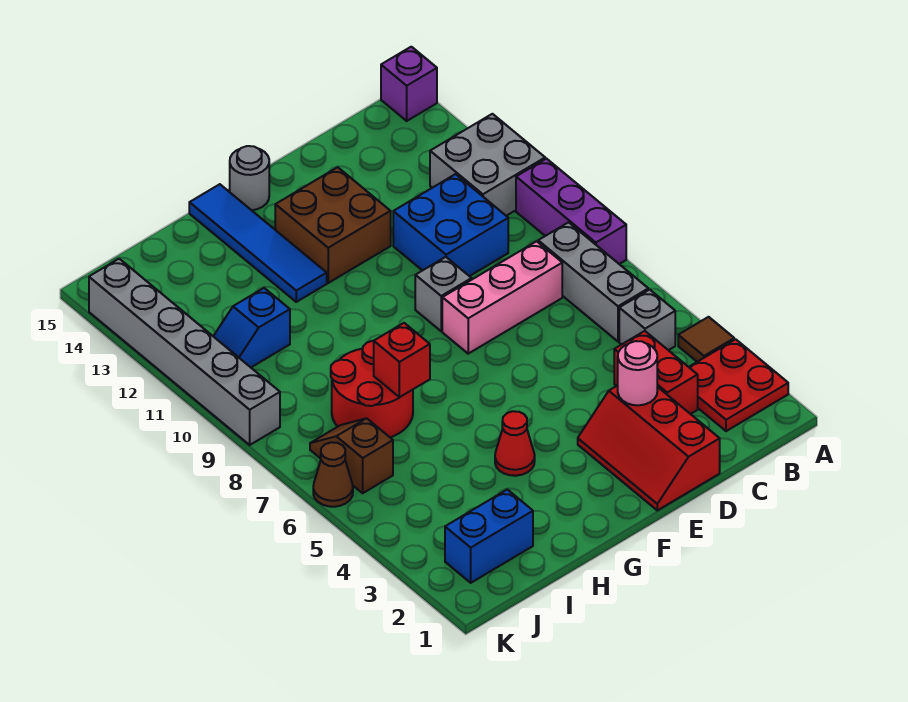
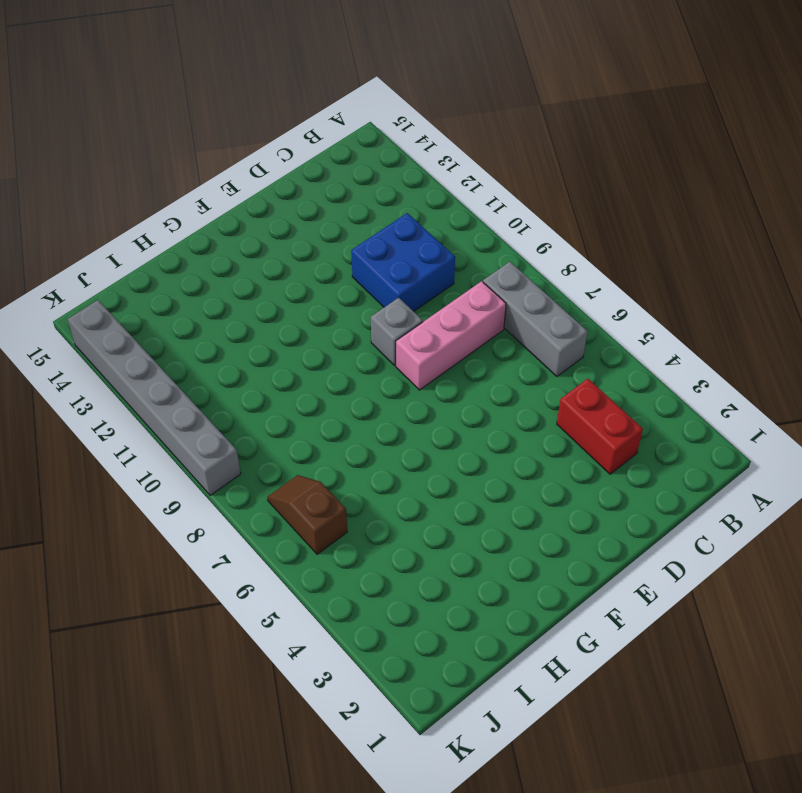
none -> red plate A2:B3 level 1
none -> brown tile A4 level 1
none -> purple brick A8:A10 level 1

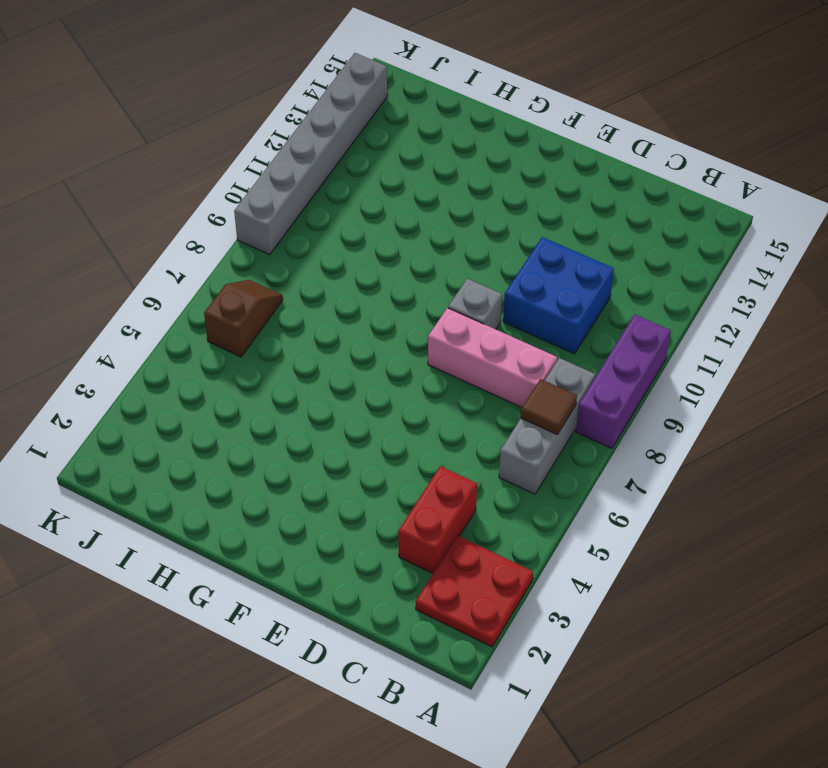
brown tile B7 level 2 -> brown tile A4 level 1
none -> grey brick A11:B12 level 1
none -> purple brick A15 level 1
none -> grey brick B5 level 1

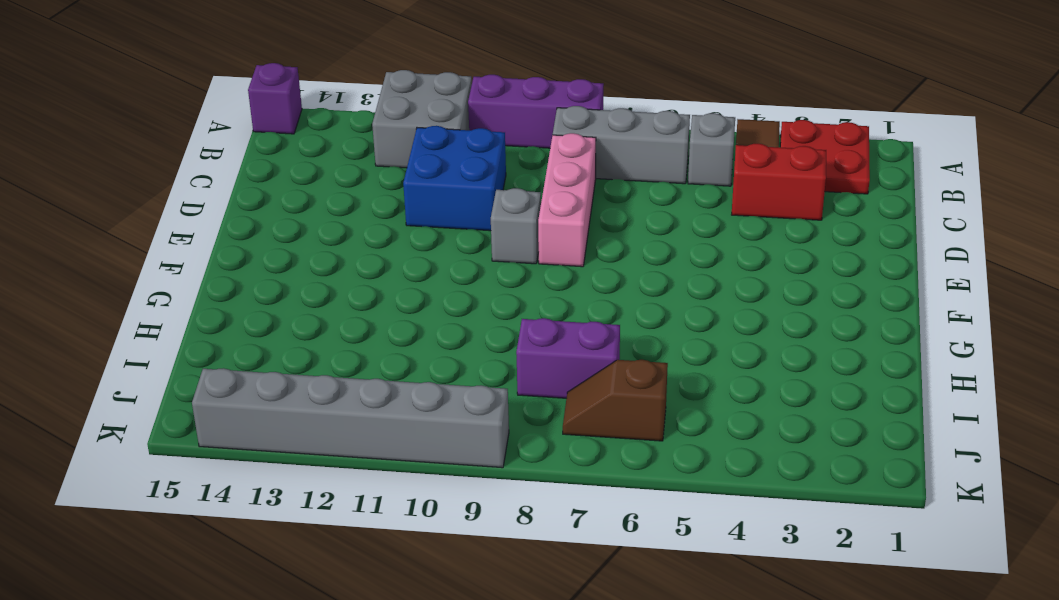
purple brick I7:I8 level 1 -> red round brick H7:I8 level 1
none -> red slope D1:E3 level 1 top D
none -> brown brick E12:F13 level 1
none -> grey round brick F15 level 1

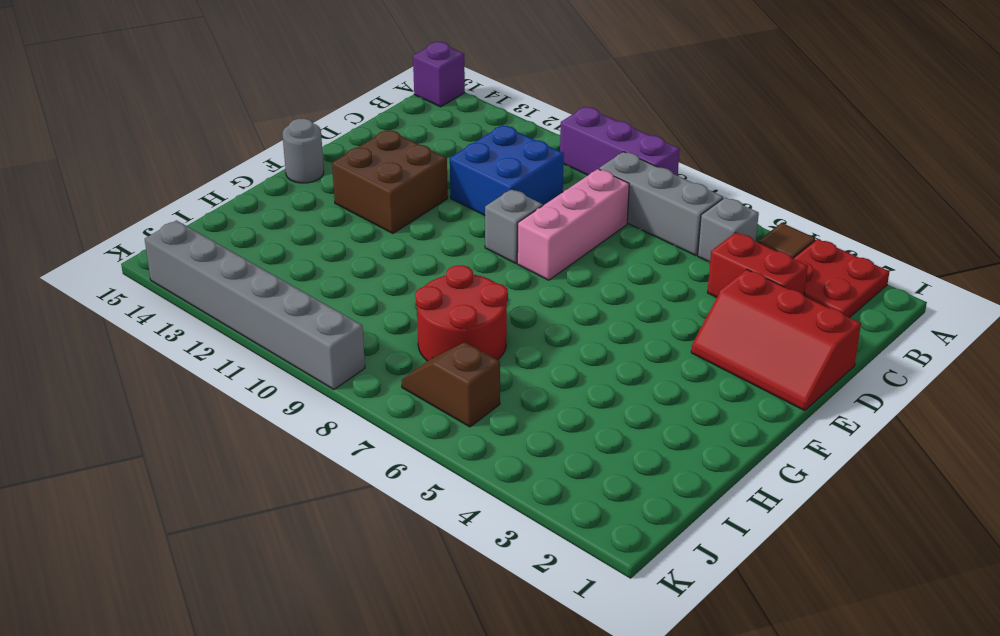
none -> grey brick A11:B12 level 1
none -> red cone G4 level 1
none -> blue tile G12:G15 level 1

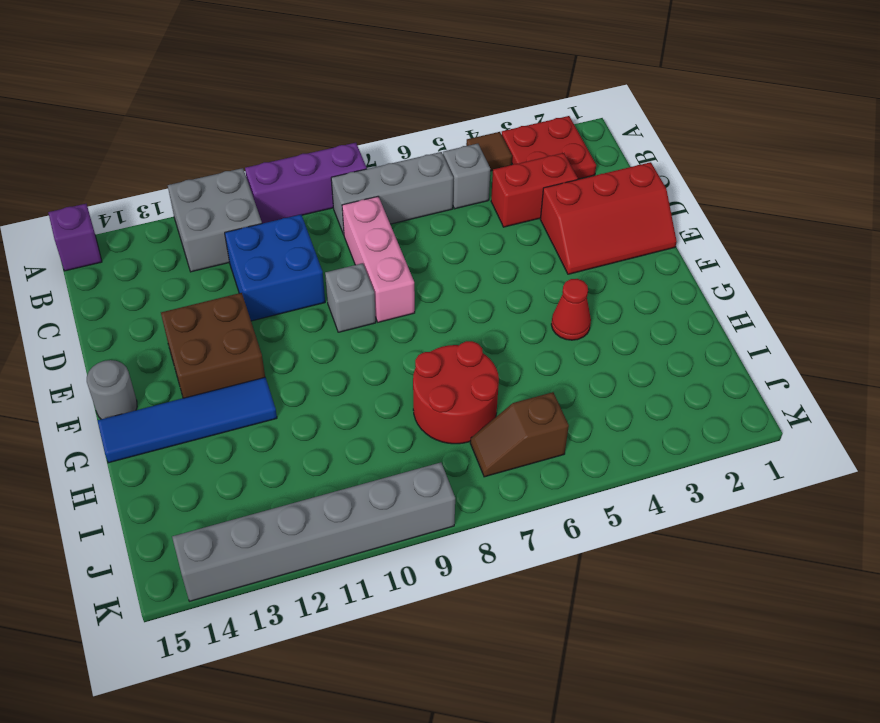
none -> blue brick I2:J2 level 1
none -> blue slope I11:J11 level 1 top I
none -> brown cone K6 level 1

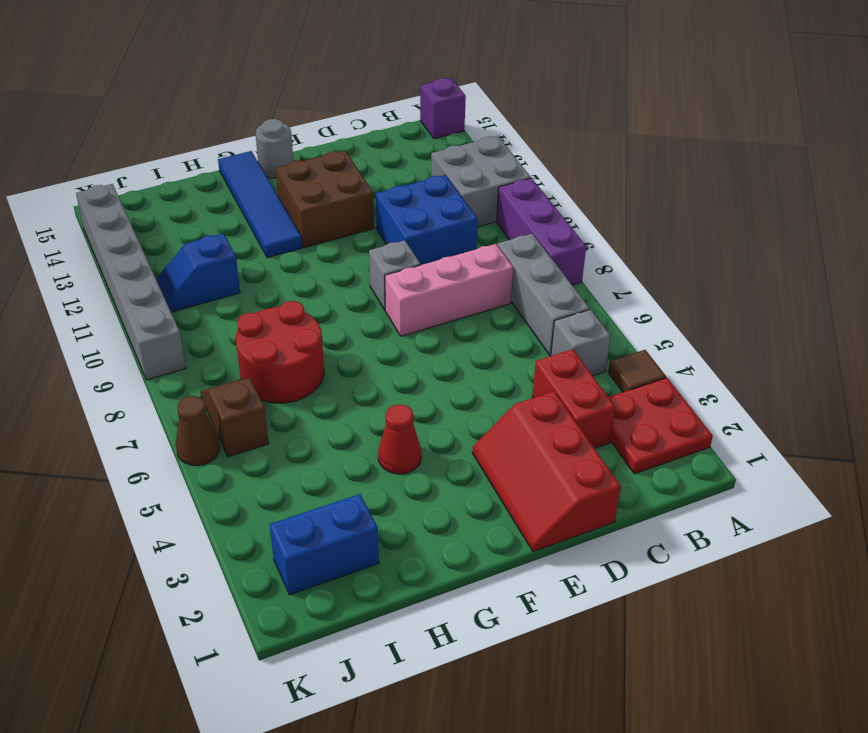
none -> pink round brick D3 level 2
none -> red brick H7 level 2

